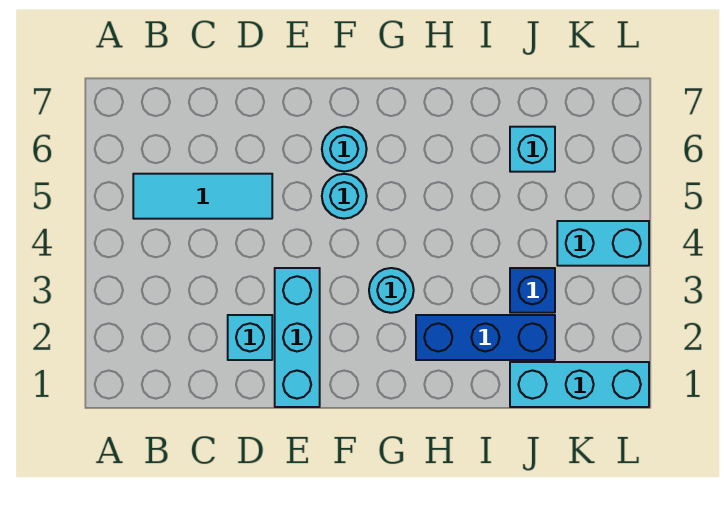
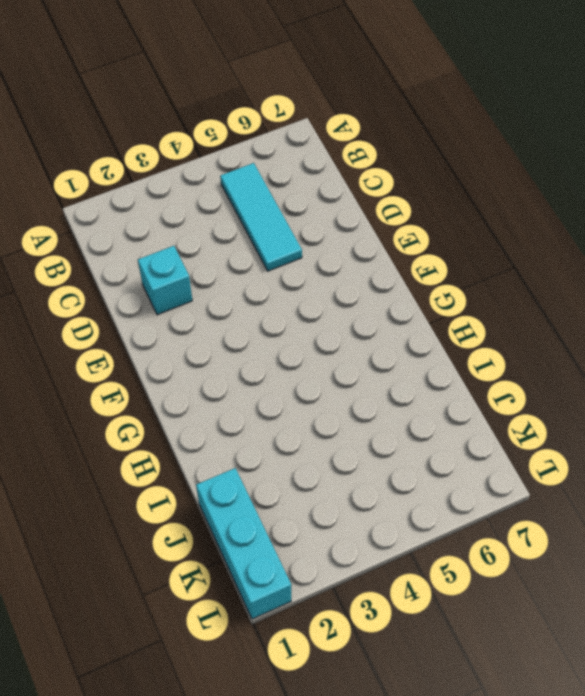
none -> cyan brick E1:E3 level 1
none -> cyan round brick F5 level 1

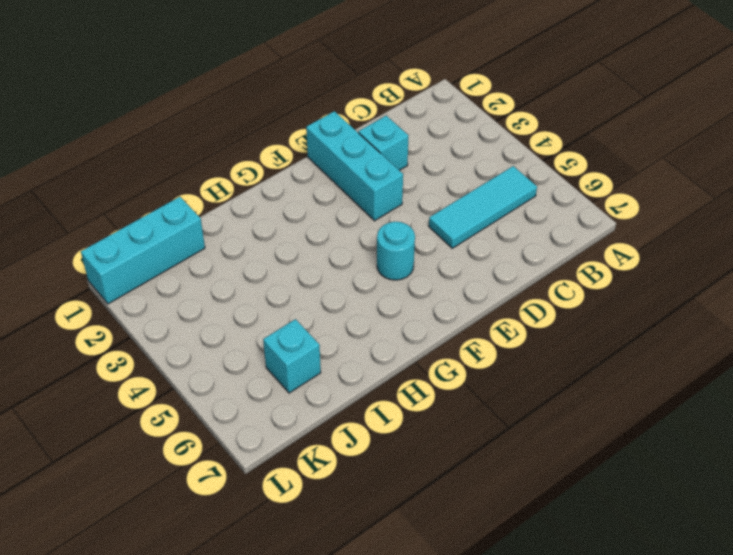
none -> cyan round brick F6 level 1
none -> cyan round brick G3 level 1

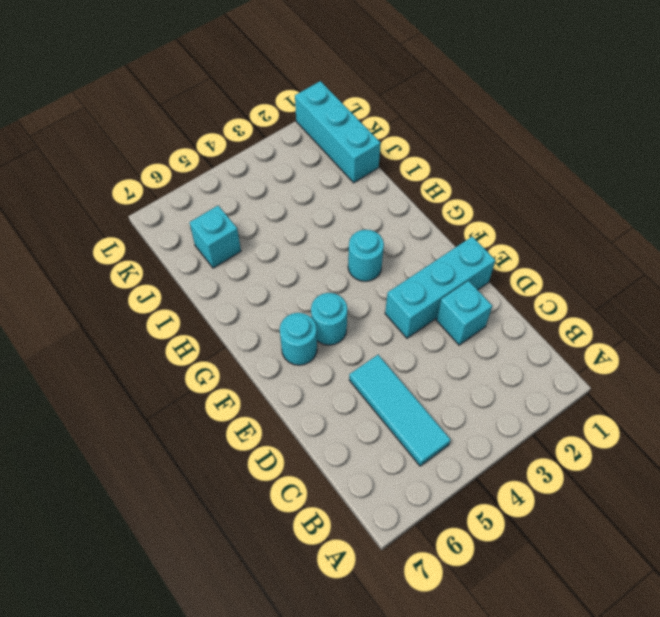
none -> blue brick H2:J2 level 1
none -> blue brick J3 level 1

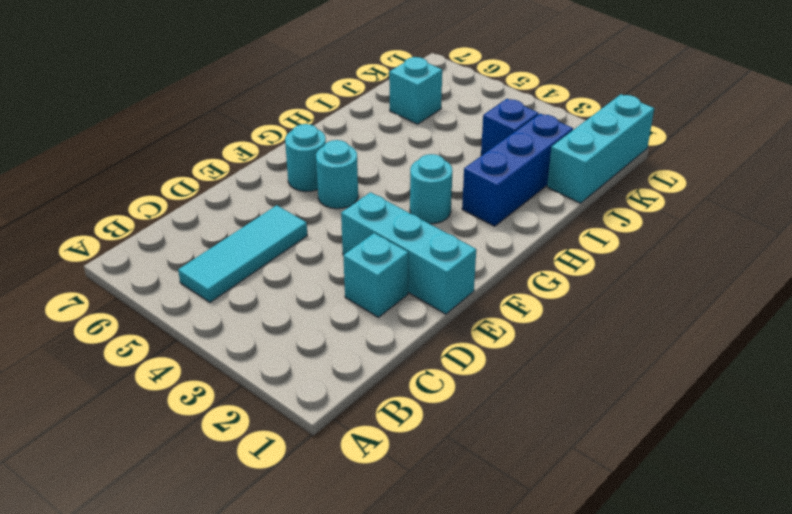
none -> cyan brick K4:L4 level 1

